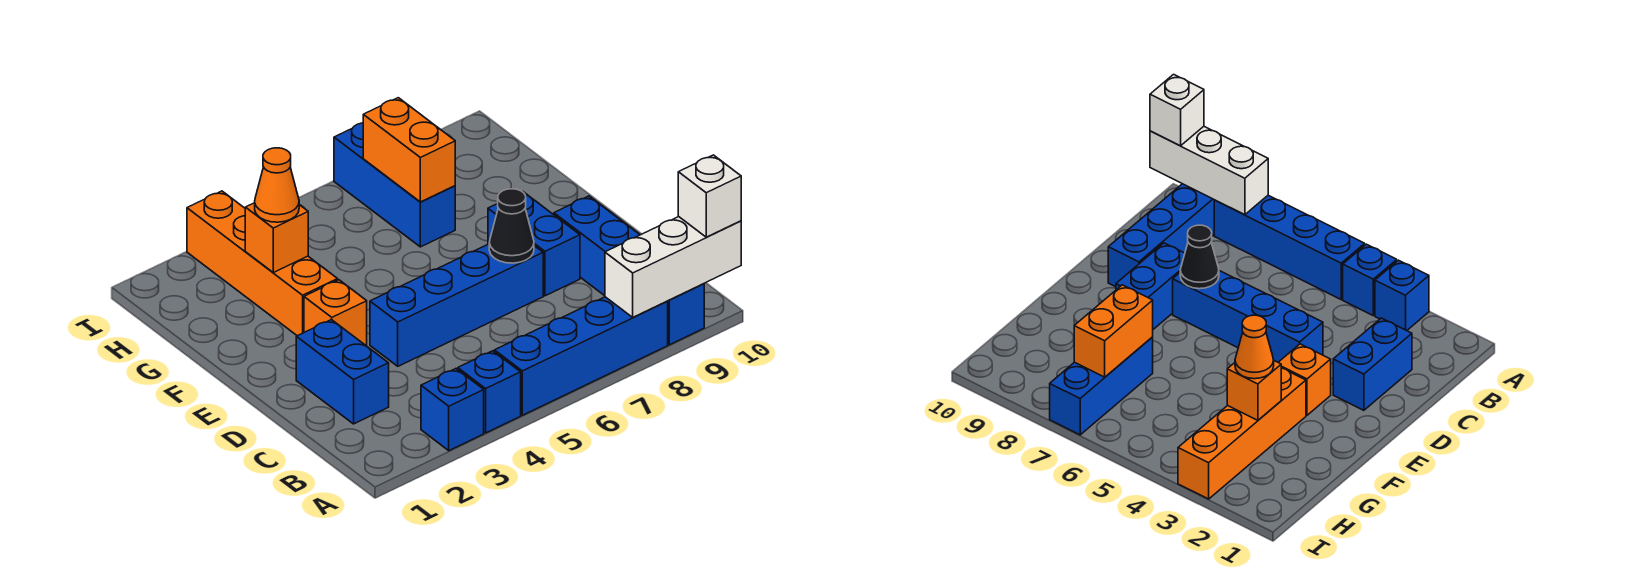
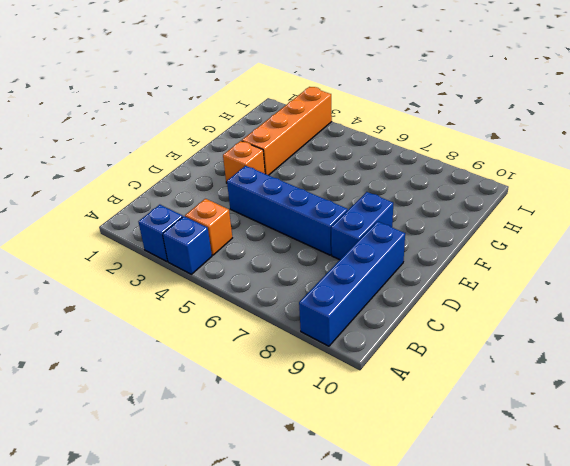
orange brick B4 level 1 -> orange brick G3 level 2
none -> blue brick A5:A8 level 1
none -> blue brick C2:D2 level 1
none -> blue brick G7:I7 level 1

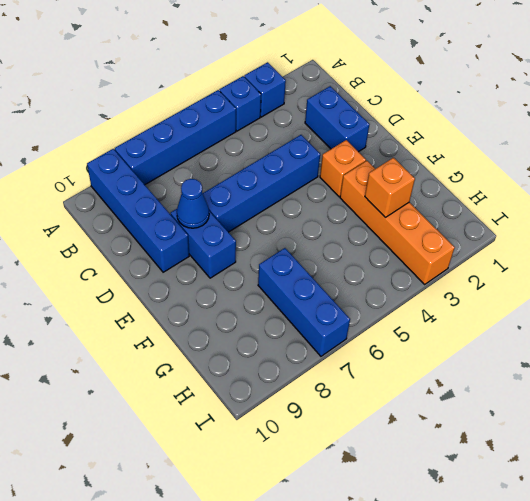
blue cone D8 level 2 -> none
none -> white brick A8:A10 level 2
none -> black cone D7 level 2
none -> orange brick G7:H7 level 2

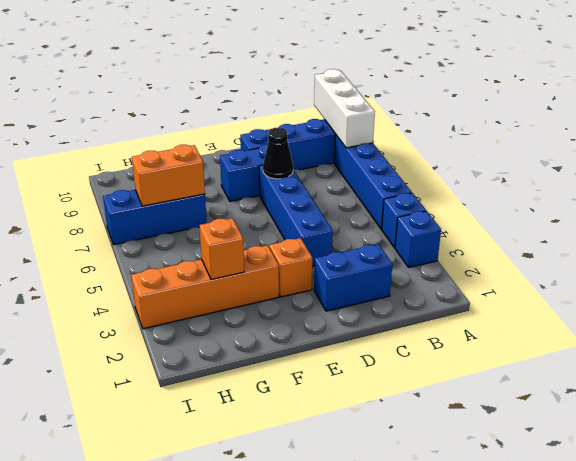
none -> white brick A10 level 3
none -> orange cone G3 level 3

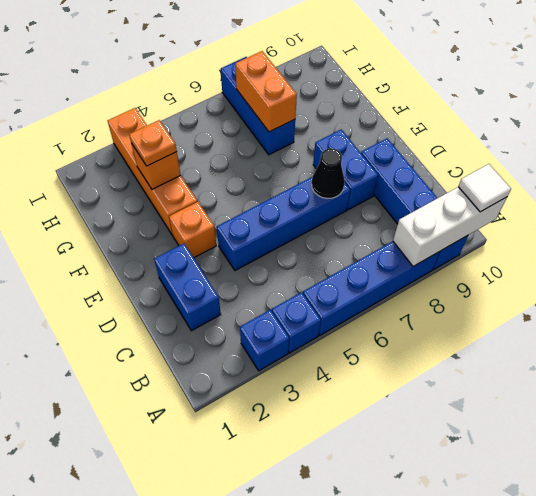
white tile A10 level 3 -> white brick A10 level 3
orange plate G3 level 3 -> orange cone G3 level 3

